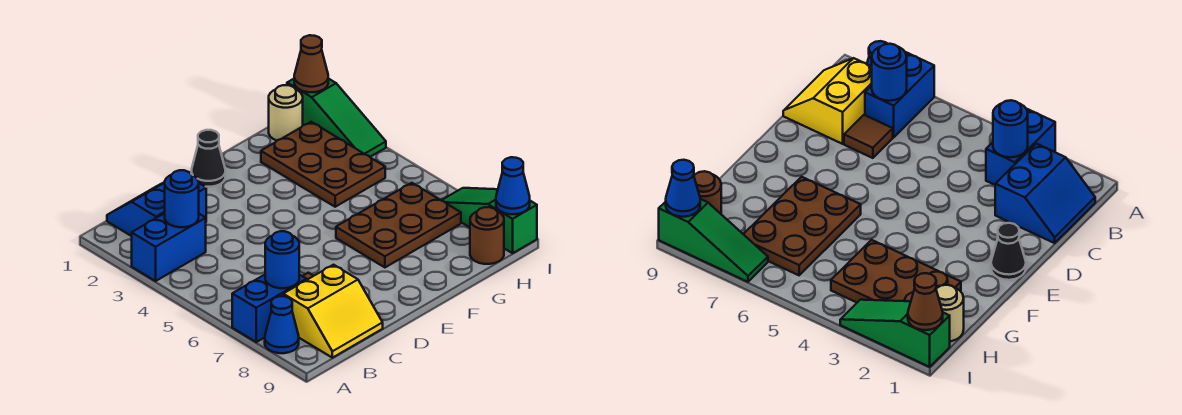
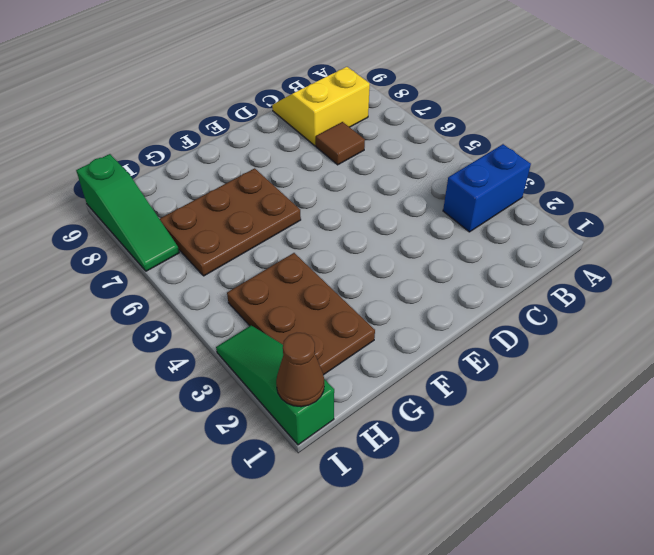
none -> blue brick A7:B7 level 1
none -> blue cone A8 level 1
none -> blue slope B1:C2 level 1 top 2

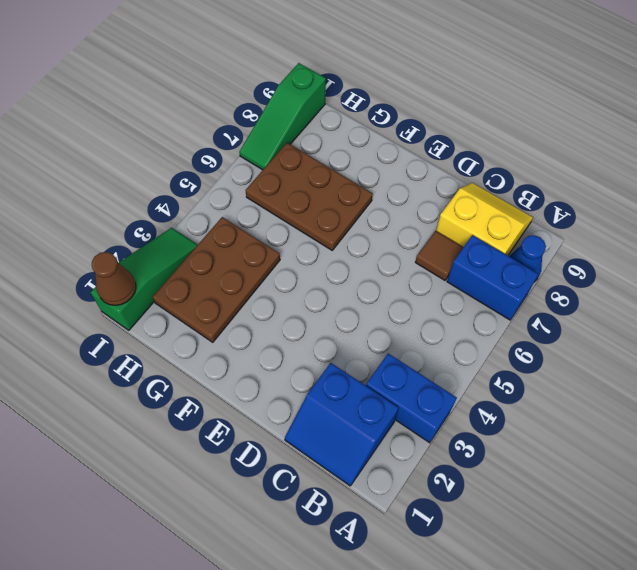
none -> black cone E1 level 1
none -> tan round brick H1 level 1
none -> brown round brick H9 level 1

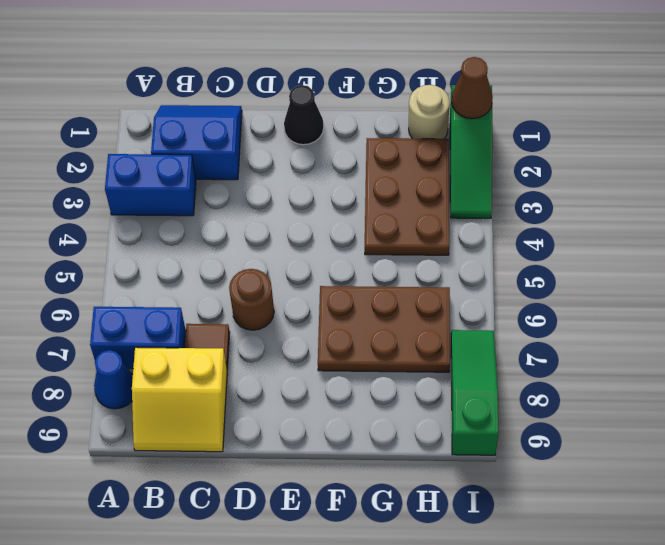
brown round brick D6 level 1 -> brown round brick H9 level 1
none -> blue round brick B3 level 2
none -> blue round brick B7 level 2
none -> blue cone I9 level 2

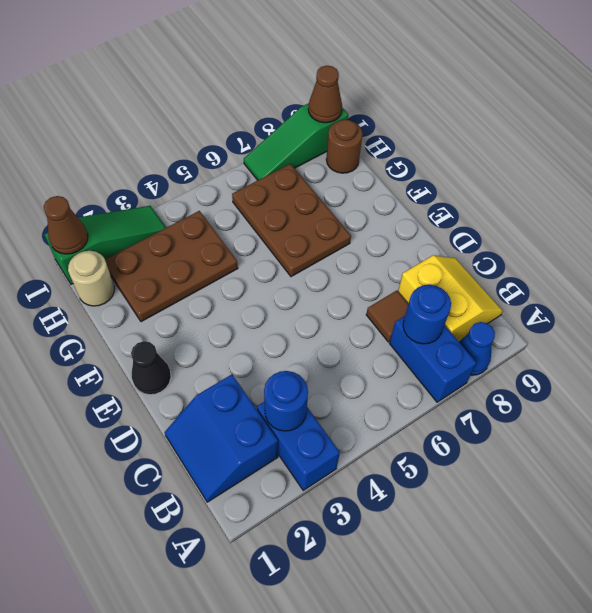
brown cone I9 level 2 -> blue cone I9 level 2

